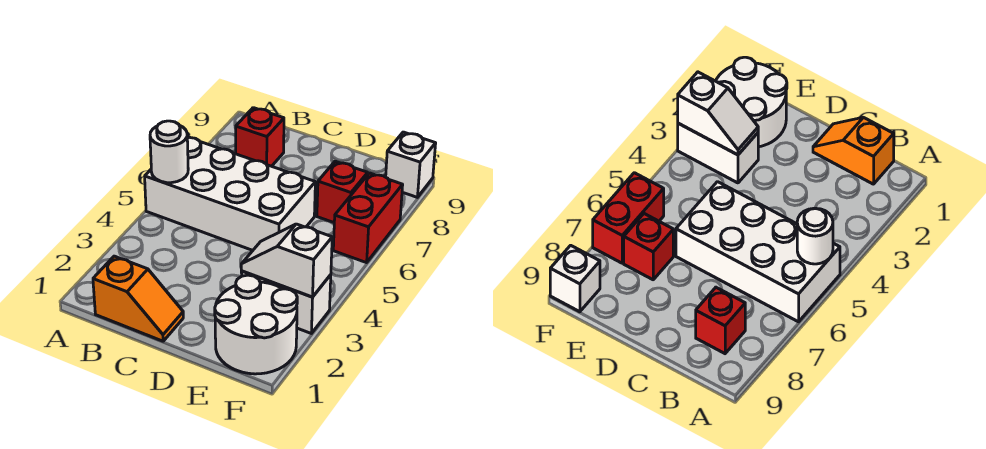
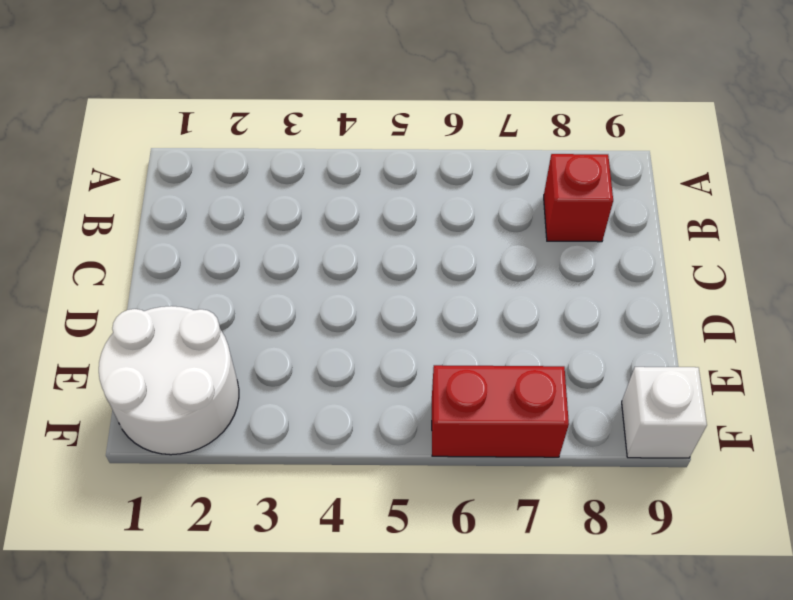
none -> white brick A5:D6 level 1
none -> orange slope B1:C1 level 1 top B

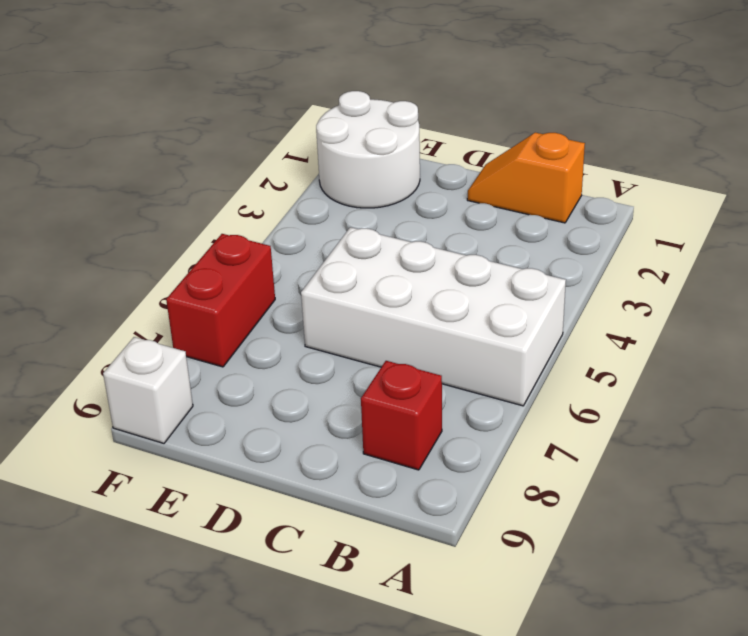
none -> white brick E3:F3 level 1
none -> red brick E7 level 1

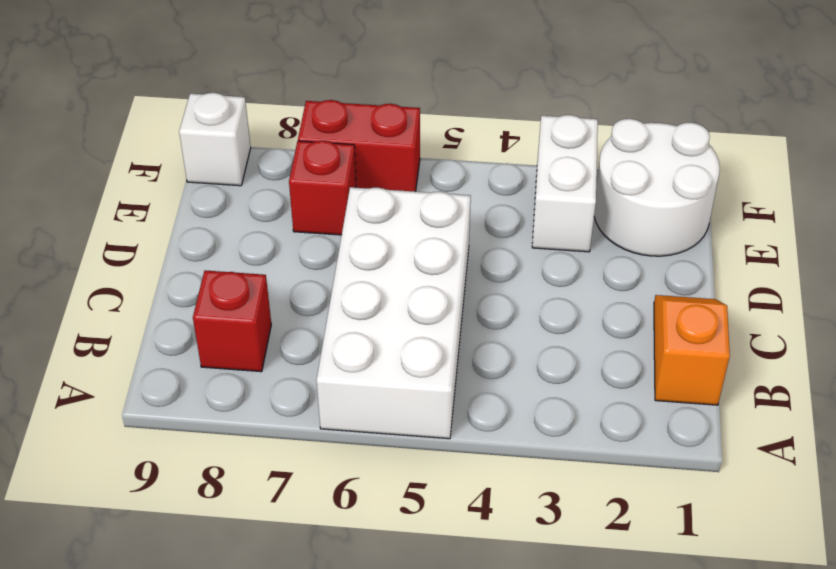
none -> white round brick A5 level 2
none -> white slope E3:F3 level 2 top F

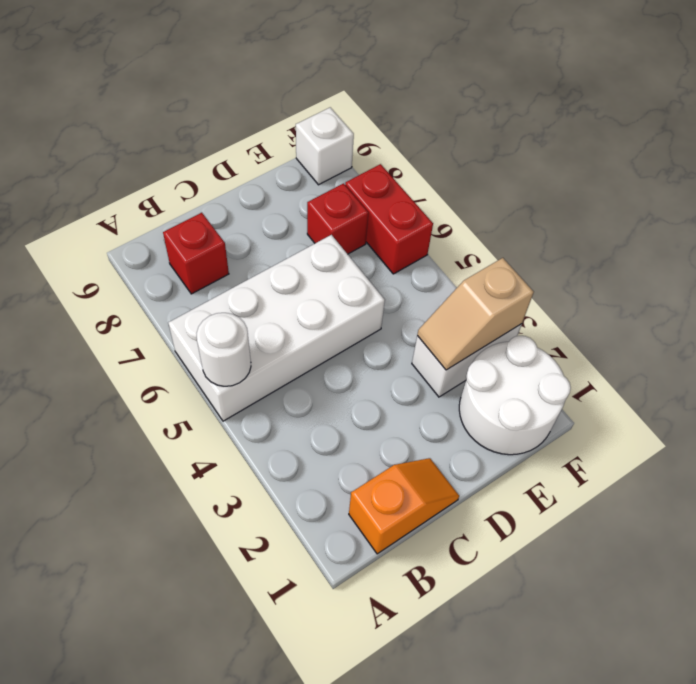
tan slope E3:F3 level 2 top F -> white slope E3:F3 level 2 top F

